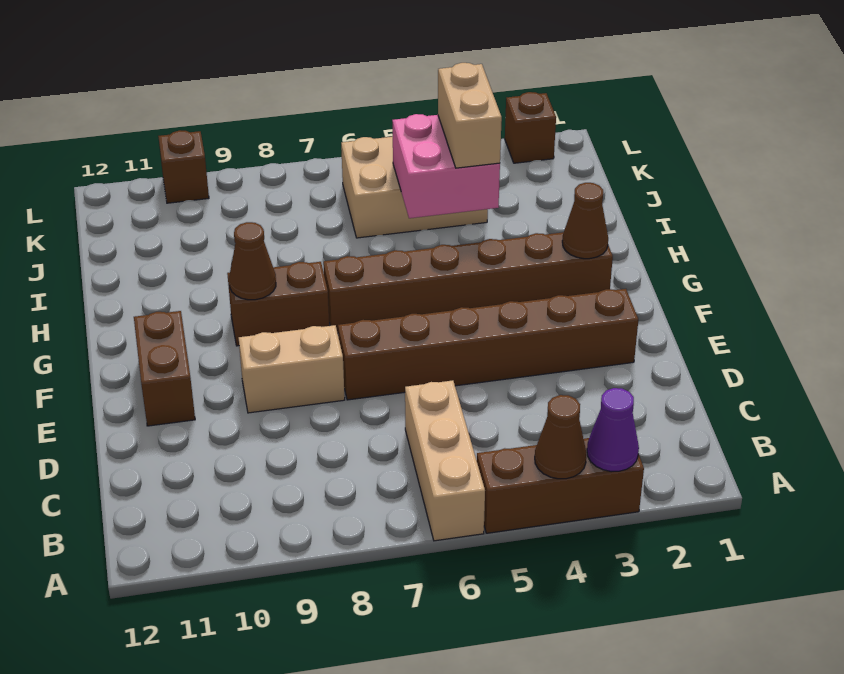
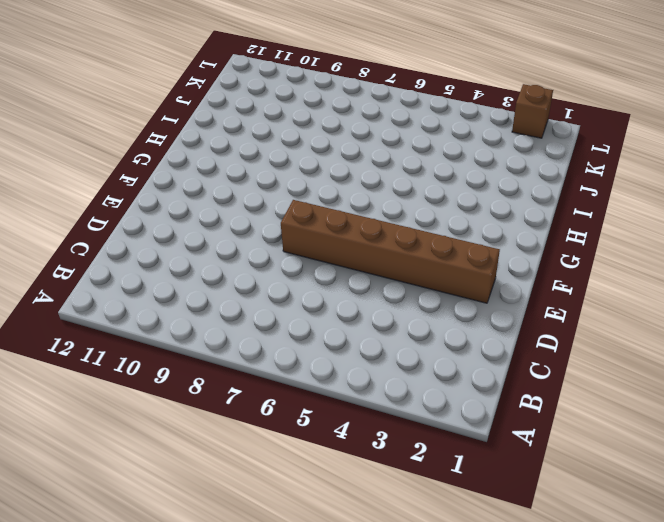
none -> brown brick A3:A5 level 1
none -> tan brick A6:C6 level 1
none -> tan brick E8:E9 level 1

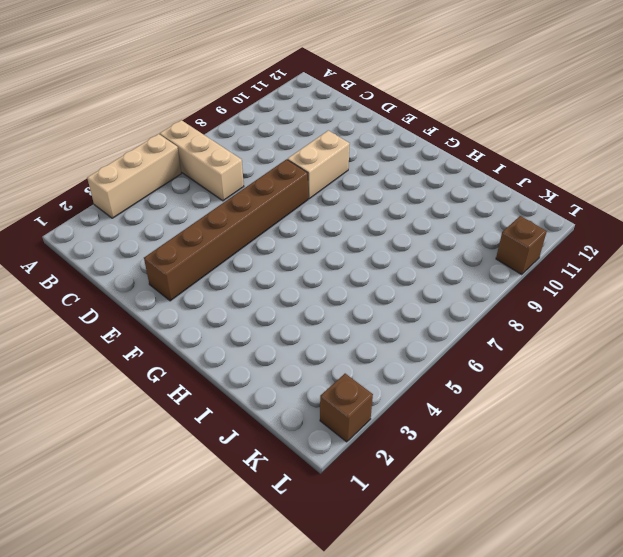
tan brick A3:A5 level 1 -> brown brick A3:A5 level 1
none -> brown brick E11:F11 level 1
none -> brown brick G2:G7 level 1
none -> brown brick G8:G9 level 1

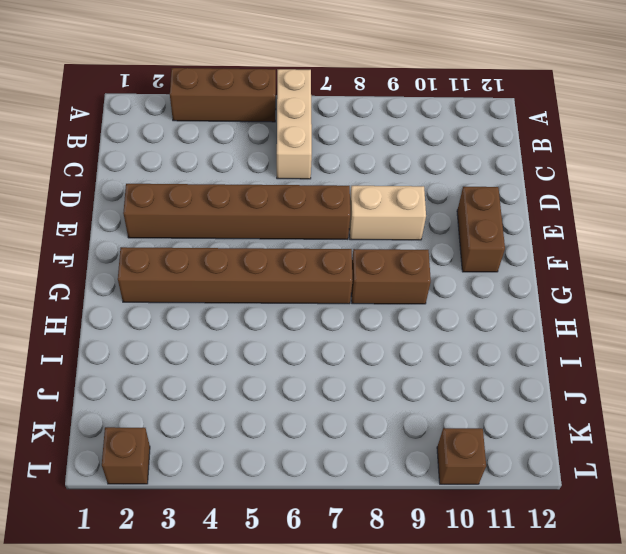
none -> tan brick J4:K6 level 1
none -> purple cone A3 level 2
none -> brown cone A4 level 2

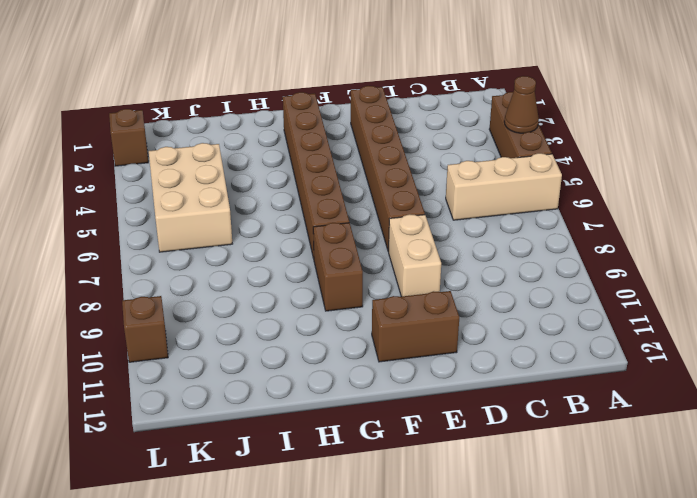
none -> purple cone A3 level 2
none -> brown cone G2 level 2
none -> brown cone G9 level 2

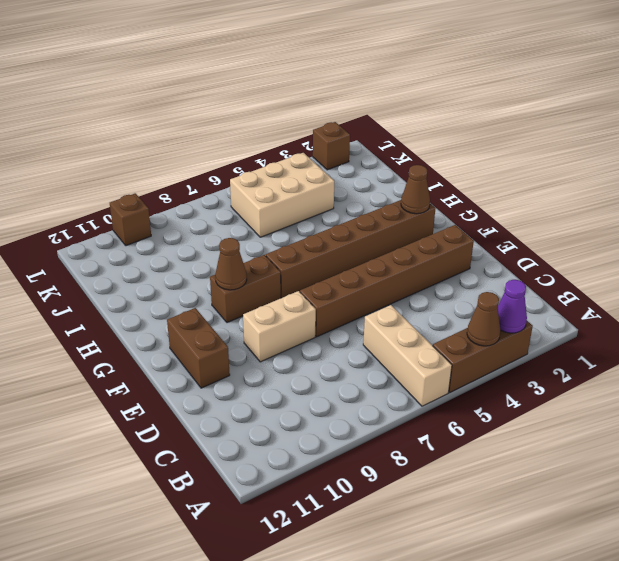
none -> pink brick I4:J5 level 2
none -> tan brick I4:J4 level 3

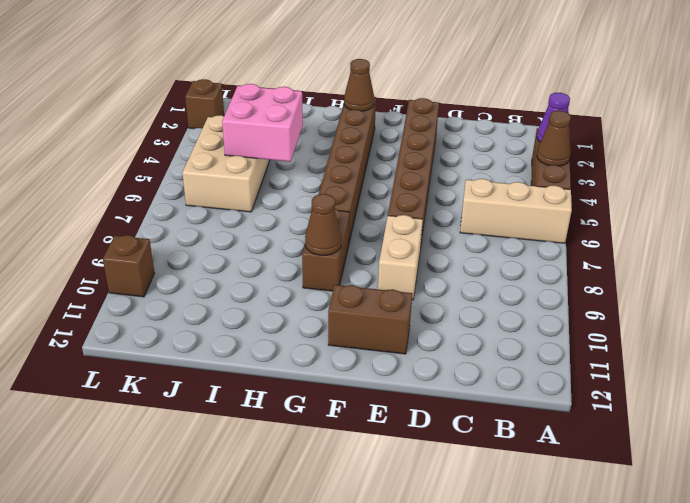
none -> tan brick I4:J4 level 3

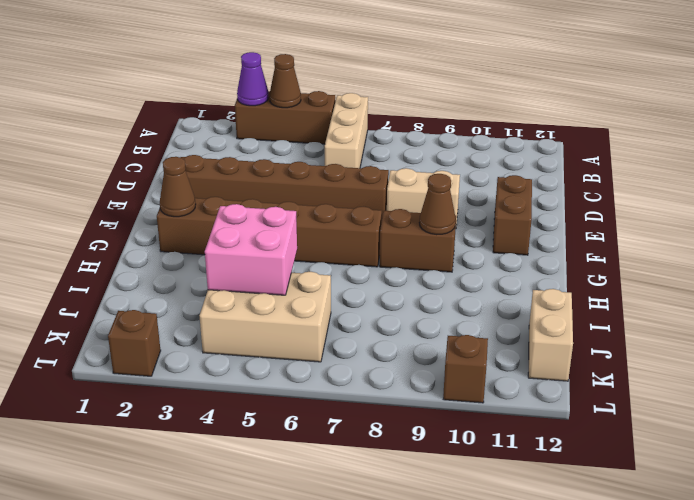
tan brick J12:K12 level 1 -> tan brick I4:J4 level 3

